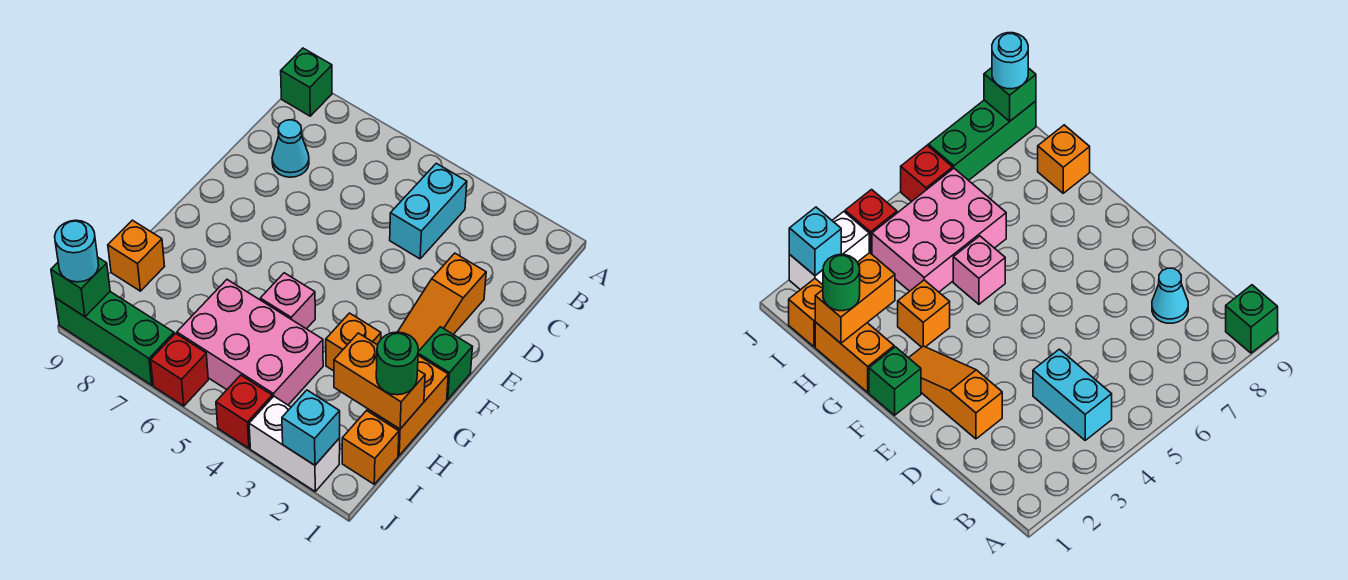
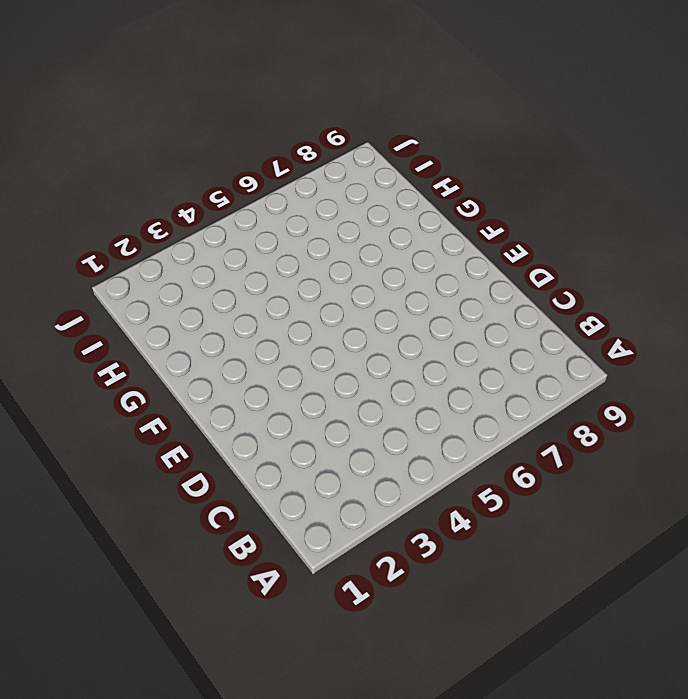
none -> green brick A9 level 1
none -> cyan brick B4:C4 level 1
none -> cyan cone C8 level 1

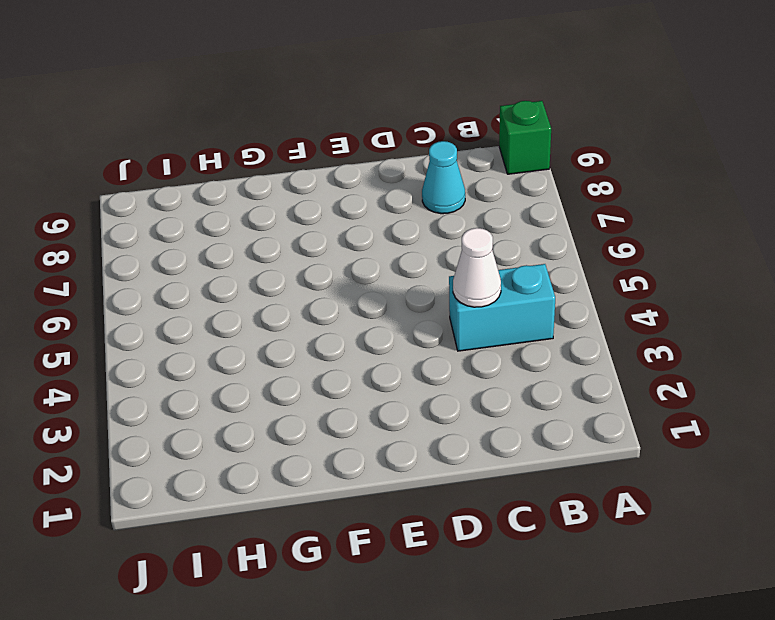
white cone C4 level 2 -> none
none -> orange slope D2:F2 level 1 top D
none -> green brick F1 level 1
none -> orange brick G1:H1 level 1

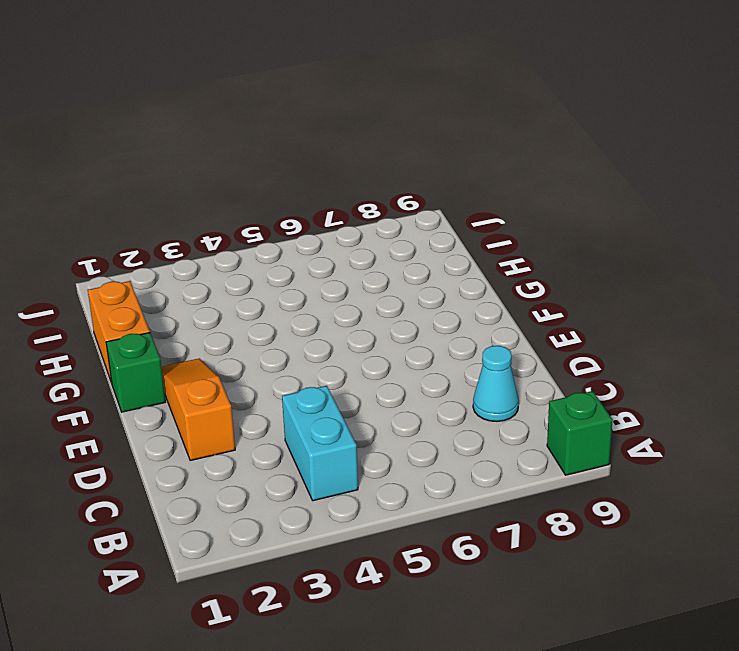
none -> orange brick G3 level 1
none -> pink brick G5 level 1
none -> pink brick H4:I6 level 1

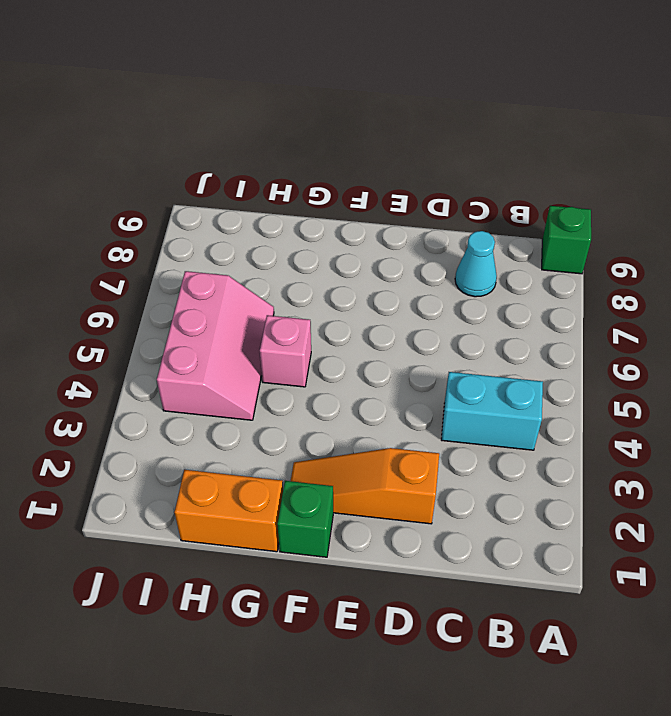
pink slope H4:I6 level 1 top I -> pink brick H4:I6 level 1
none -> orange brick G3 level 1
none -> orange brick H9 level 1
none -> orange brick I1 level 1

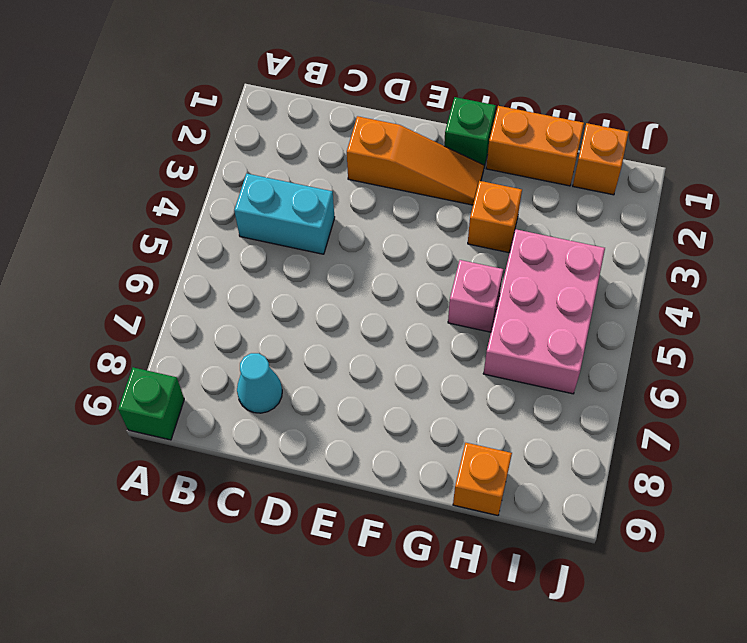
none -> white brick J2:J3 level 1
none -> red brick J4 level 1
none -> red brick J6 level 1

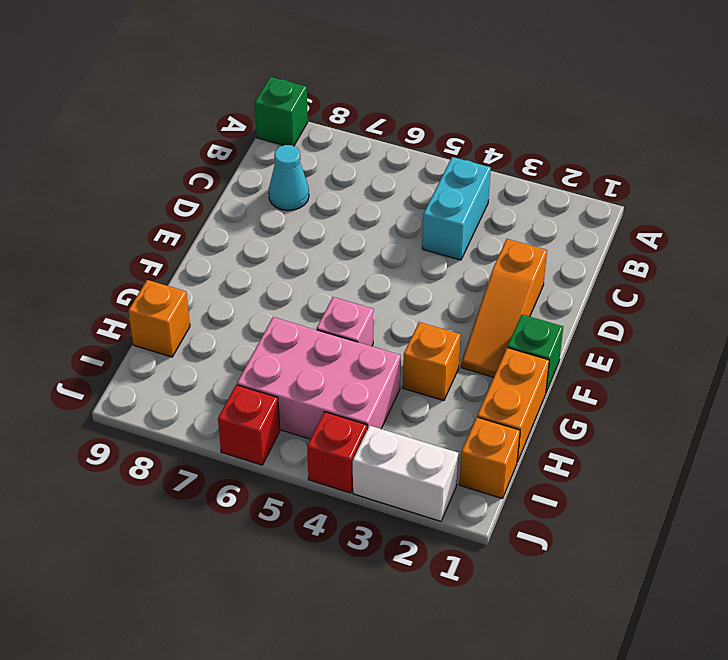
none -> green brick J7:J9 level 1
none -> orange brick H1:H2 level 2
none -> cyan brick J2 level 2

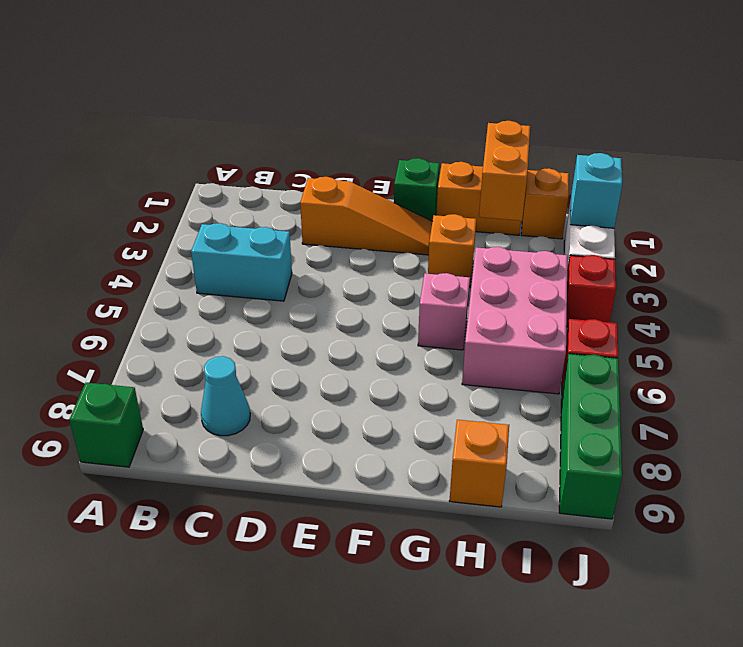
none -> green brick J9 level 2
none -> green round brick H1 level 3
none -> cyan round brick J9 level 3

